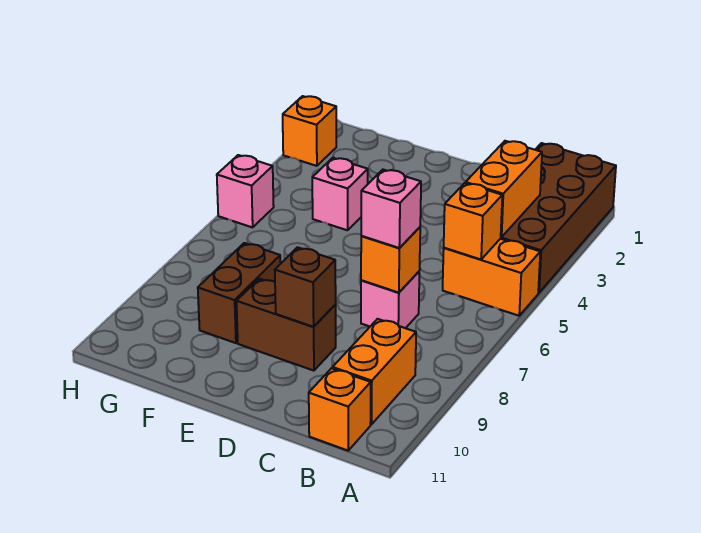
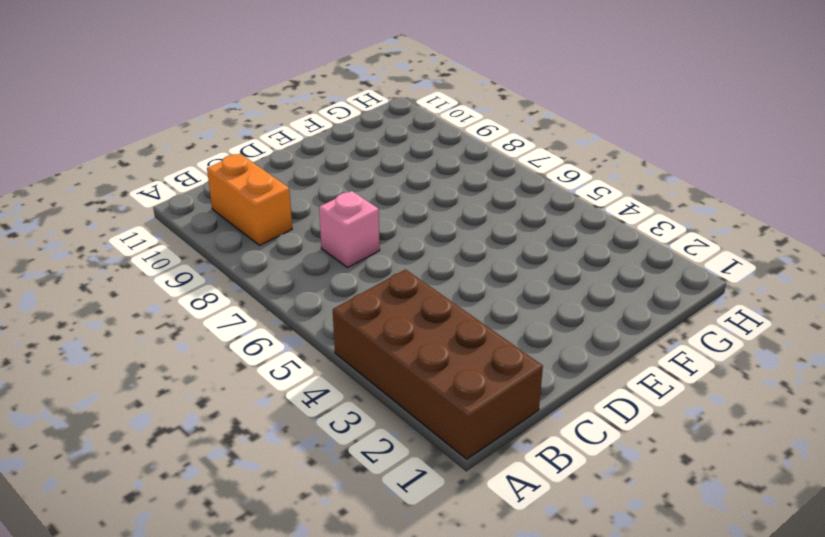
none -> orange brick A5:B5 level 1
none -> orange brick B11 level 1
none -> brown brick D9:E9 level 1

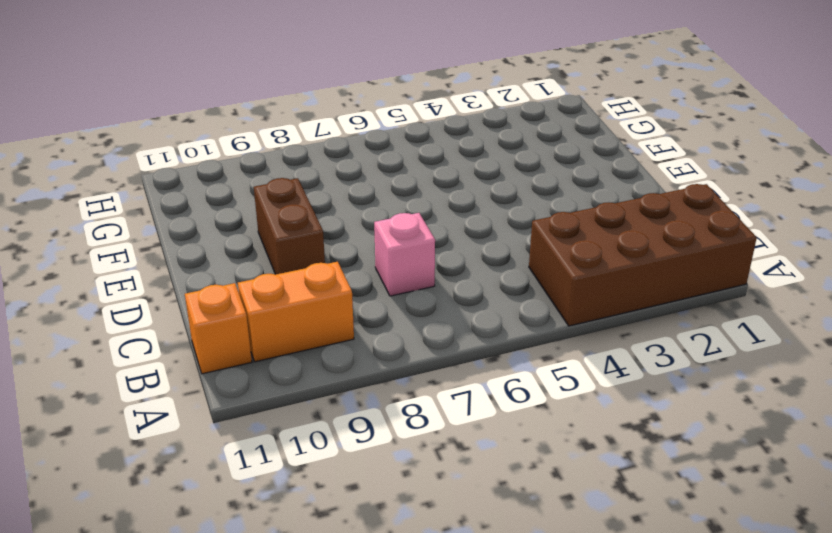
none -> orange brick A5:B5 level 1
none -> pink brick F4 level 1
none -> brown brick F8:F9 level 1

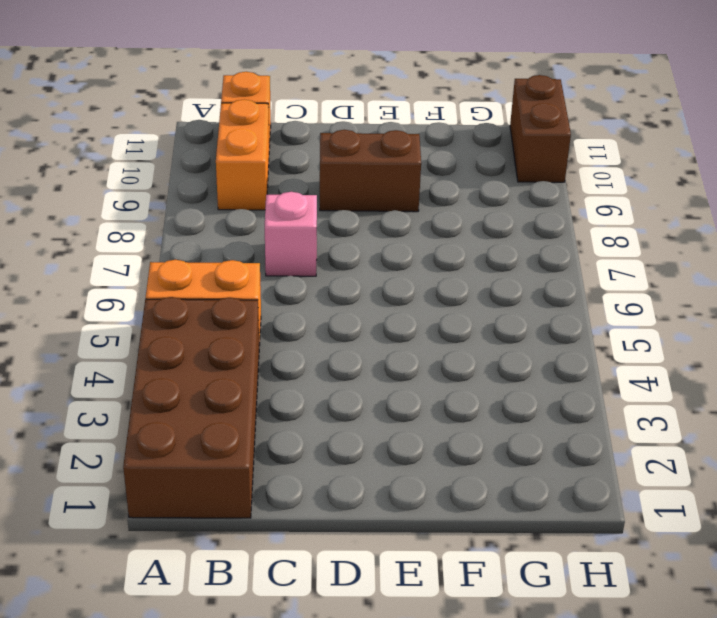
brown brick H10:H11 level 1 -> brown brick F8:F9 level 1
none -> pink brick F4 level 1
none -> orange brick H2 level 1
none -> pink brick H5 level 1

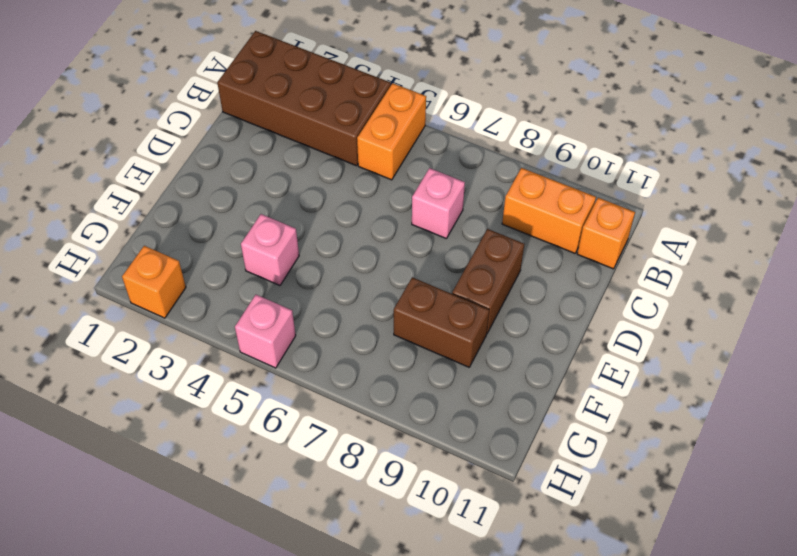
none -> orange brick B3:B4 level 2
none -> orange brick B5 level 2
none -> orange brick C7 level 2

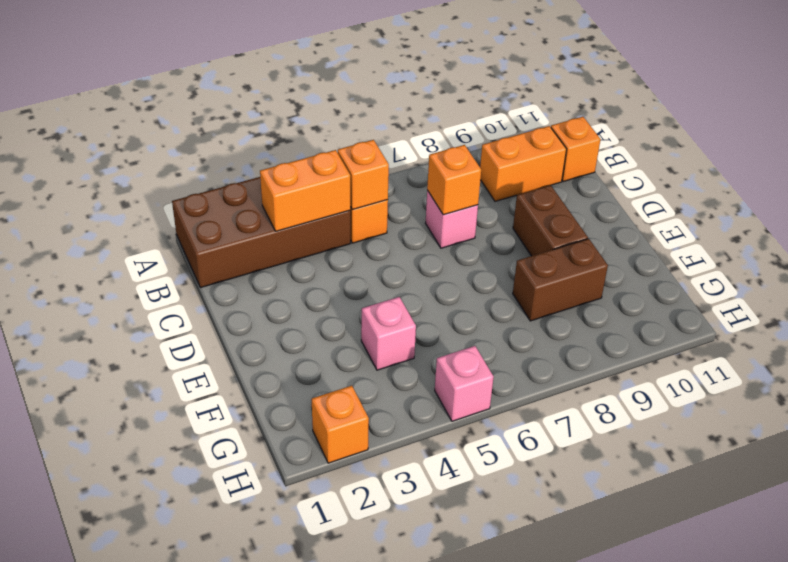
none -> brown brick D9 level 2
none -> pink brick C7 level 3

